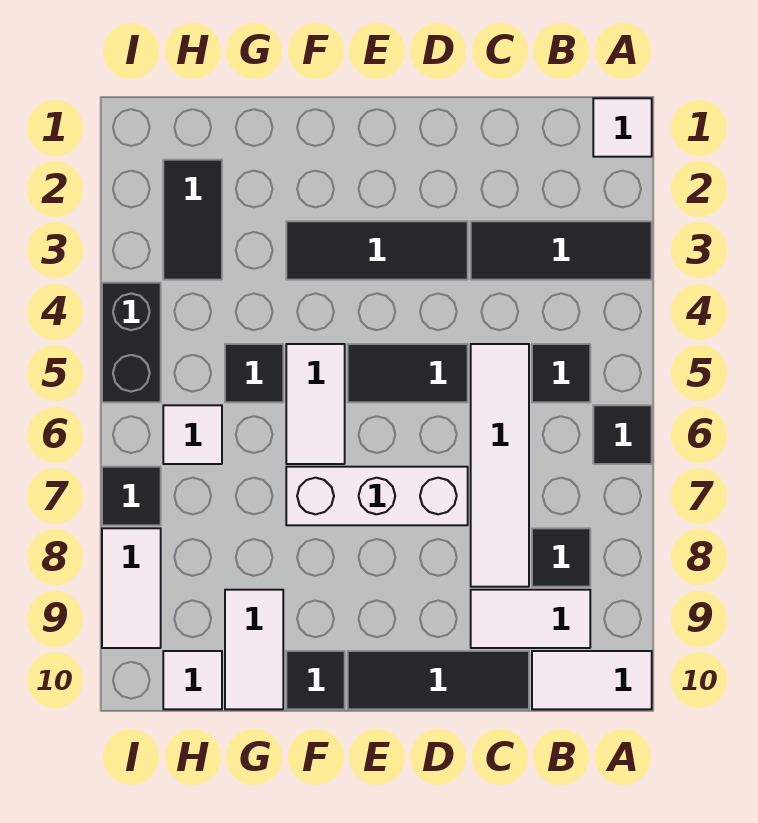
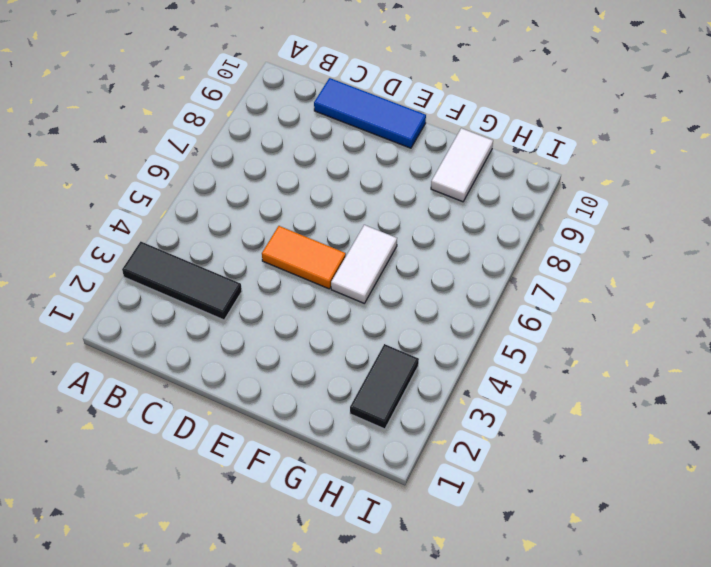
blue tile C10:E10 level 1 -> black tile C10:E10 level 1
orange tile D5:E5 level 1 -> black tile D5:E5 level 1
none -> white tile A1 level 1
none -> black tile A6 level 1
none -> white tile A10:B10 level 1

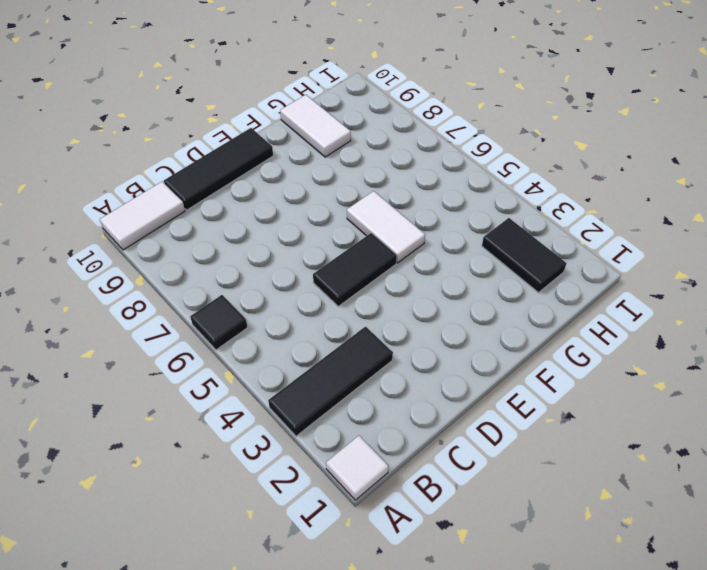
none -> black tile B5 level 1
none -> black tile B8 level 1
none -> white tile B9:C9 level 1

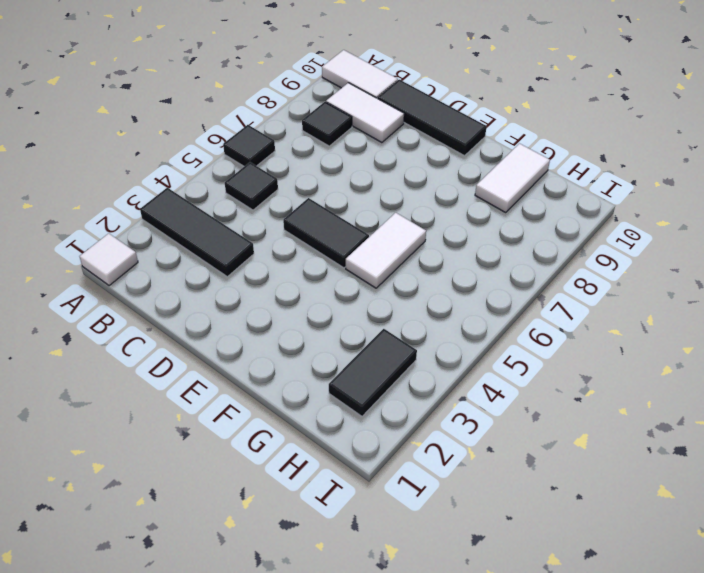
none -> white tile C5:C8 level 1
none -> black tile D3:F3 level 1
none -> white brick D7:F7 level 1

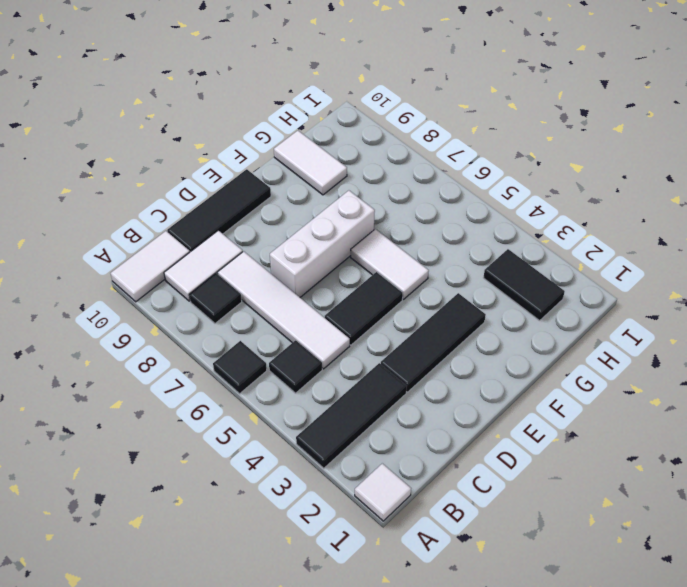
none -> black tile F10 level 1
none -> black tile G5 level 1
none -> white tile H6 level 1

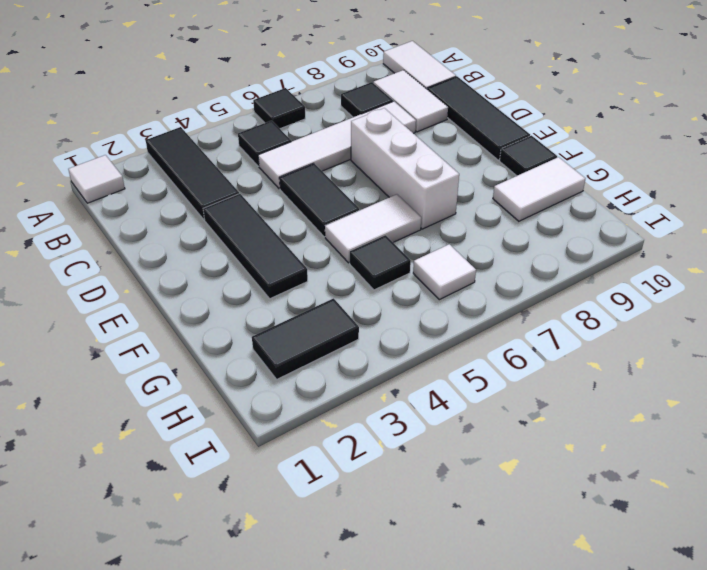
none -> white tile H10 level 1
none -> black brick I4:I5 level 1
none -> black tile I7 level 1

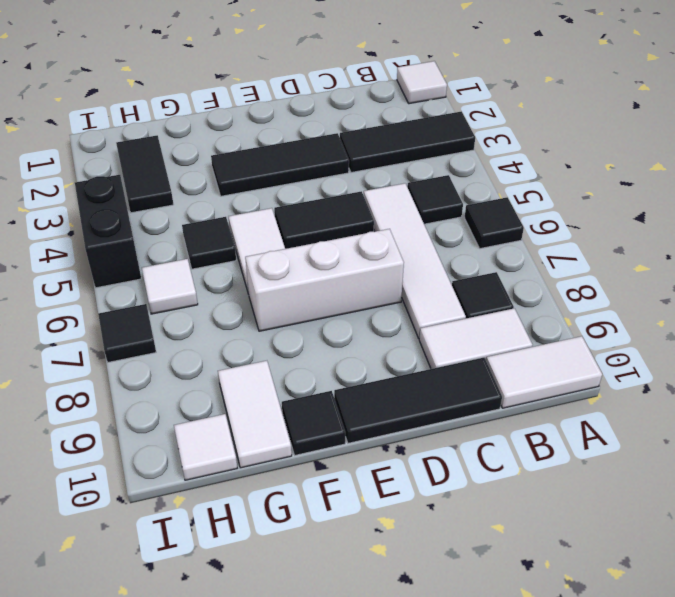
none -> white tile I8:I9 level 1

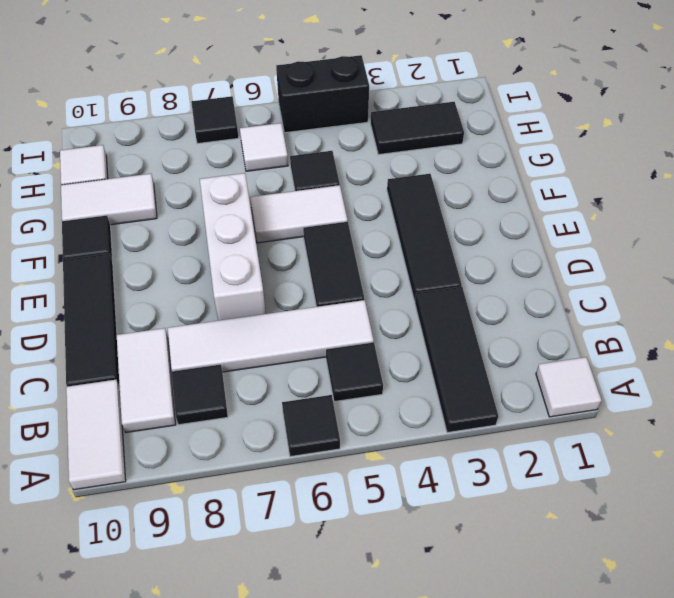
none -> white tile I8:I9 level 1

